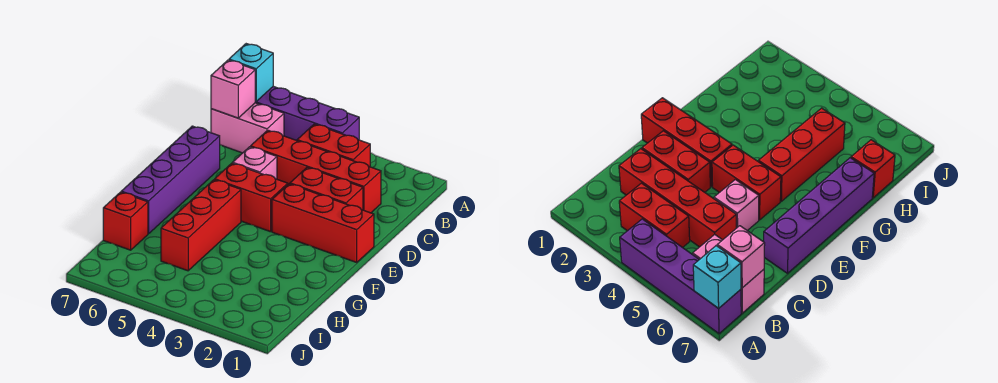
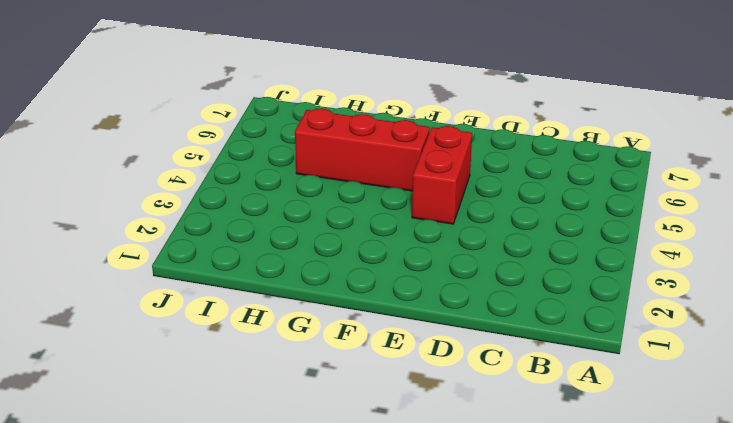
none -> purple brick A4:A7 level 1
none -> red brick B3:B4 level 1
none -> pink brick B6:B7 level 1

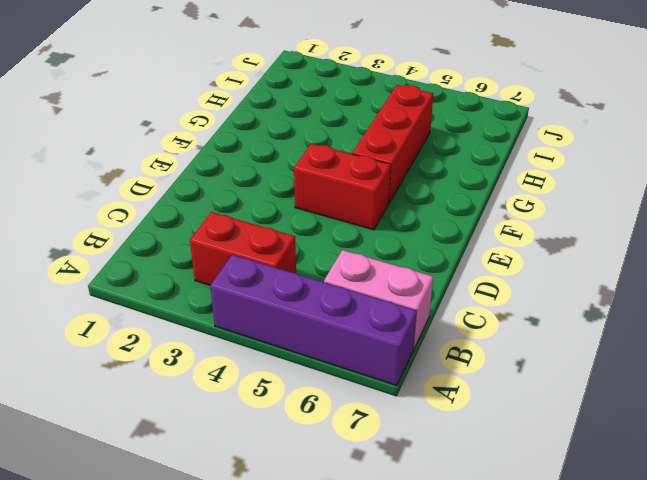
none -> red brick C2:C5 level 1
none -> red brick D2:D3 level 1
none -> pink brick D5 level 1

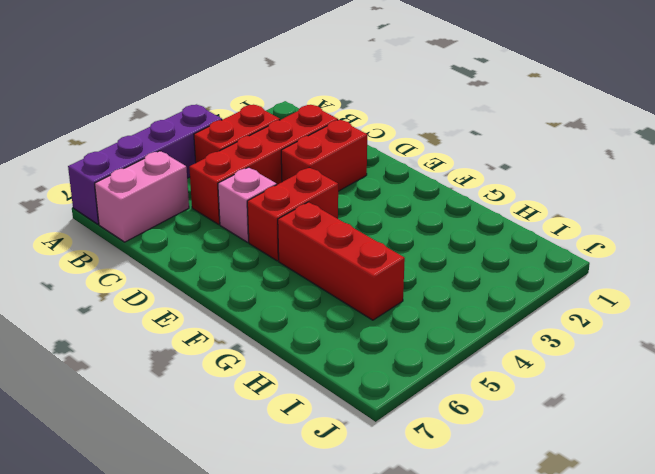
none -> purple brick D7:G7 level 1
none -> red brick E1:E3 level 1
none -> red brick H7 level 1

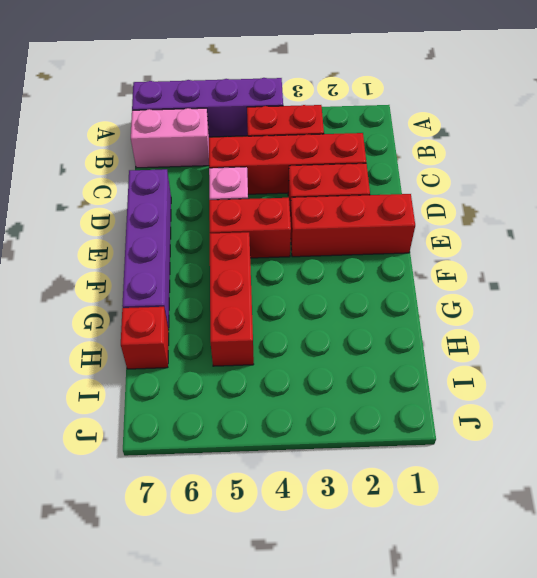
none -> cyan brick A7 level 2
none -> pink brick B7 level 2

